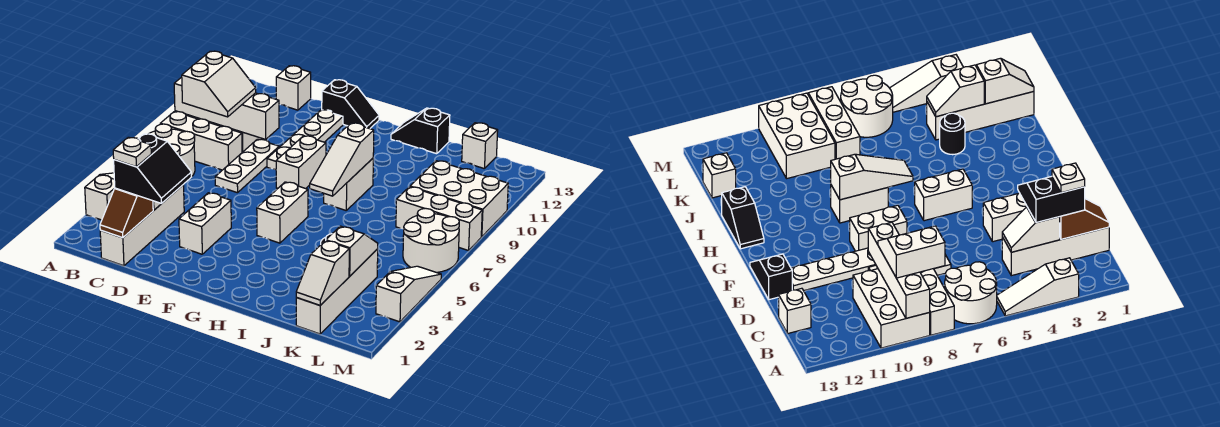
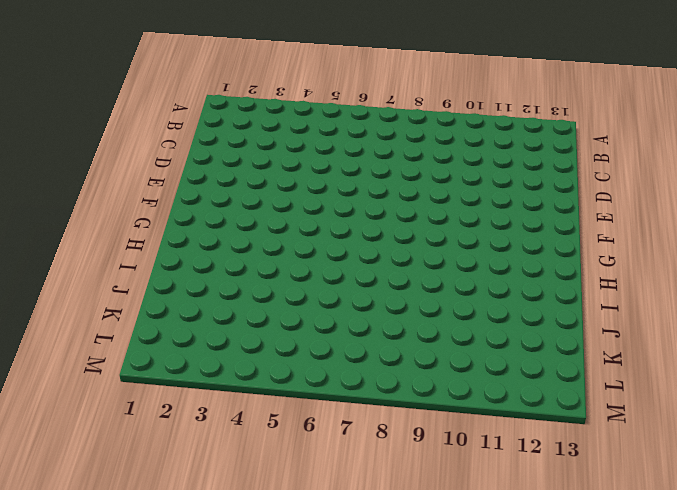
none -> white slope A3:A5 level 1 top 3
none -> white round brick A6:B7 level 1
none -> white brick A8:C8 level 1
none -> white brick A9:C10 level 1

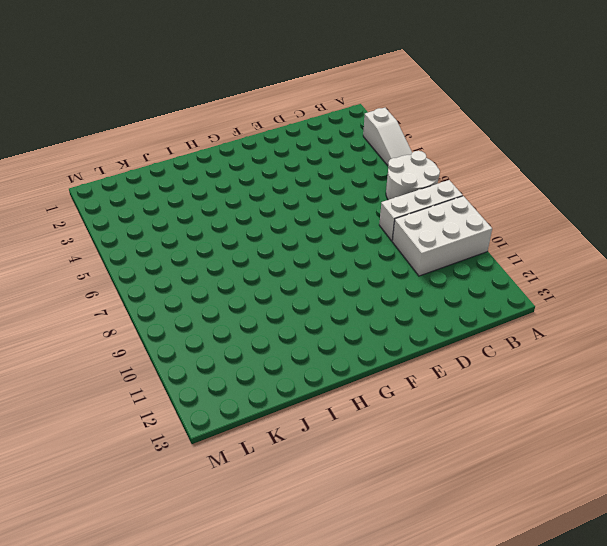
none -> white brick C1:C4 level 1
none -> white brick C13 level 1
none -> white plate D7:D9 level 1
none -> white brick E3:E4 level 1

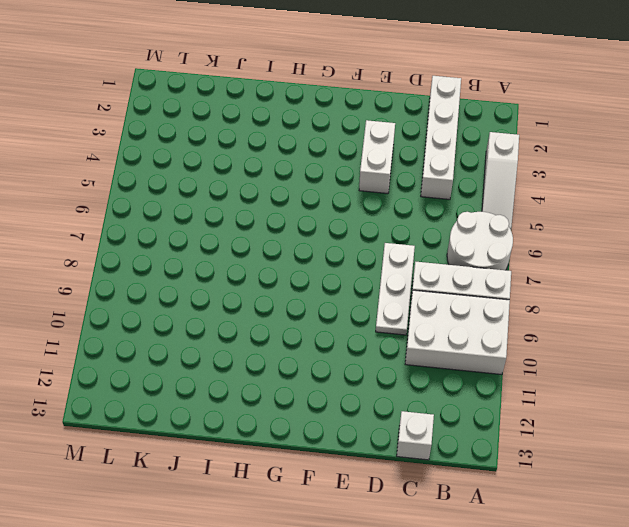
none -> white plate E9:E12 level 1
none -> black slope E13:F13 level 1 top E
none -> white brick F8:F9 level 1
none -> white brick G5:G6 level 1

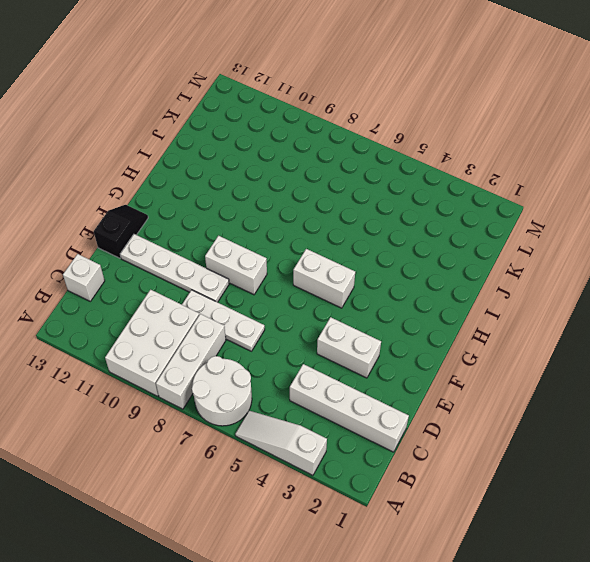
none -> white brick H8:H9 level 1
none -> black slope H13:I13 level 1 top I
none -> black round brick J4 level 1
none -> white brick K1:K4 level 1

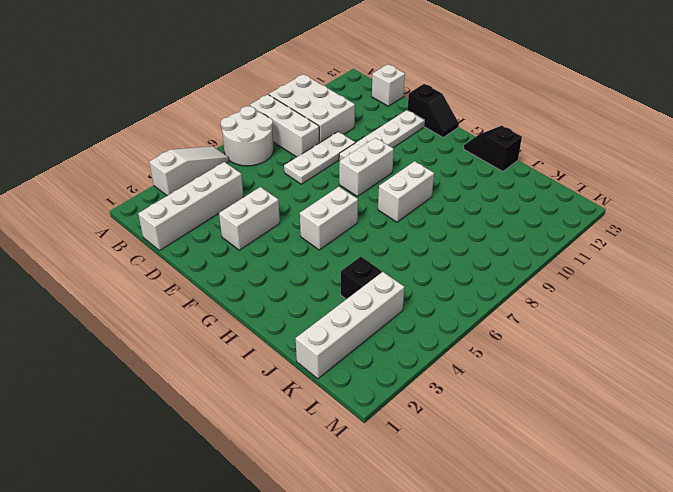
black brick J4 level 1 -> black round brick J4 level 1
none -> white brick K8:M8 level 1
none -> white brick K9:M10 level 1
none -> white brick K13 level 1
none -> white round brick L6:M7 level 1

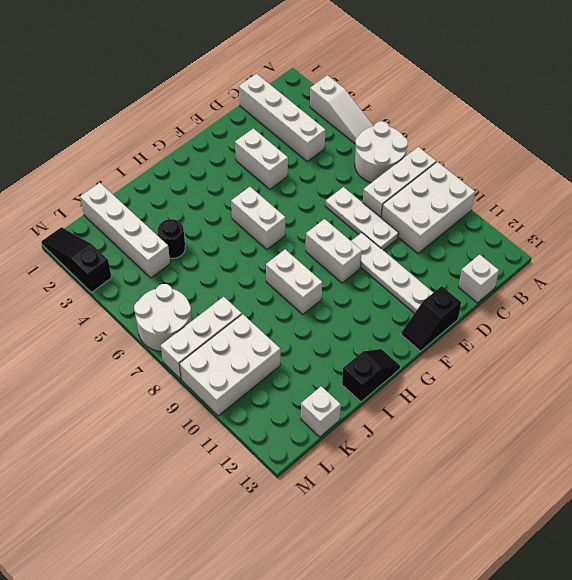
black slope M1:M3 level 1 top 3 -> white slope M3:M5 level 1 top 3
none -> white brick A9:D9 level 2
none -> brown slope C1:C2 level 2 top 2
none -> white slope C3:C4 level 2 top 3
none -> white slope H7:H9 level 2 top 9

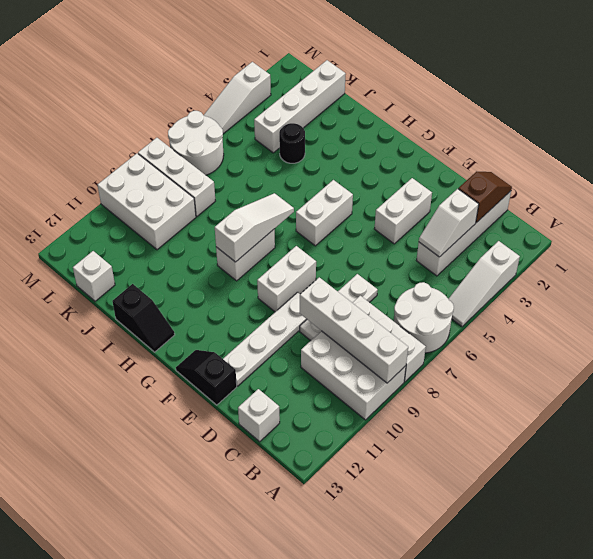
none -> white slope K1:K2 level 2 top 2
none -> white slope K3:K4 level 2 top 3
none -> white slope B8:C9 level 3 top B
none -> black slope C2:D3 level 3 top C

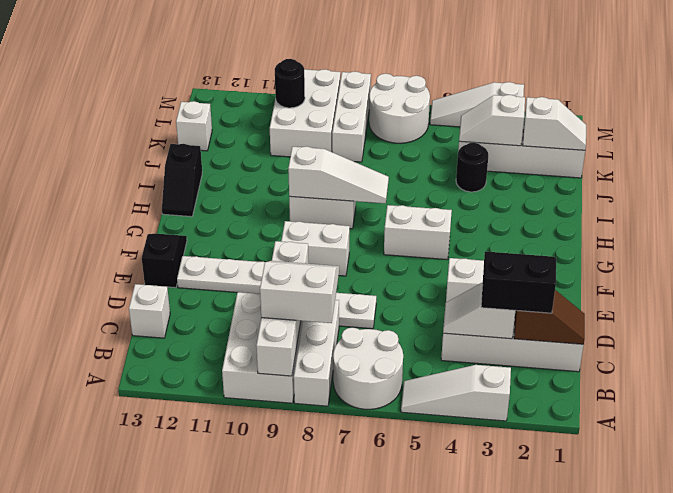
black round brick L10 level 2 -> none
none -> white plate C2 level 4

